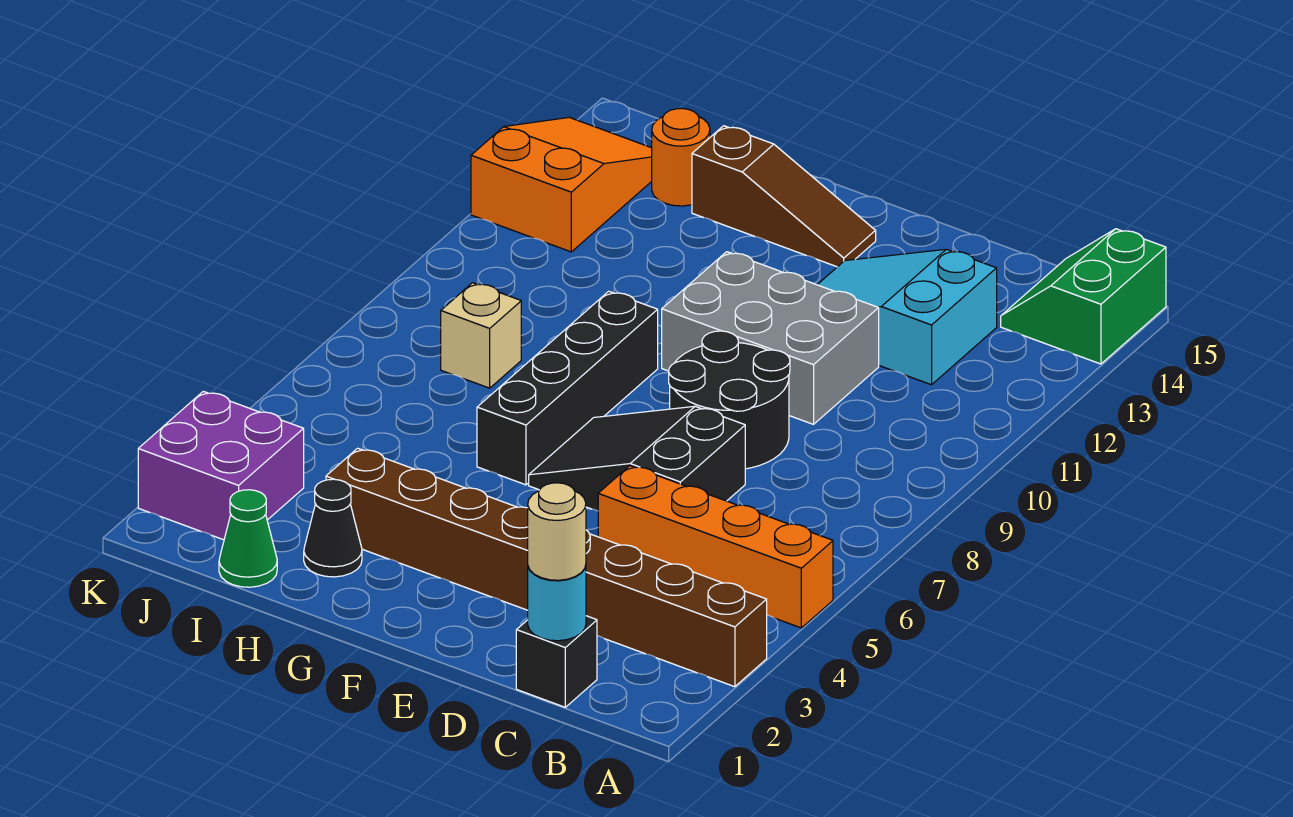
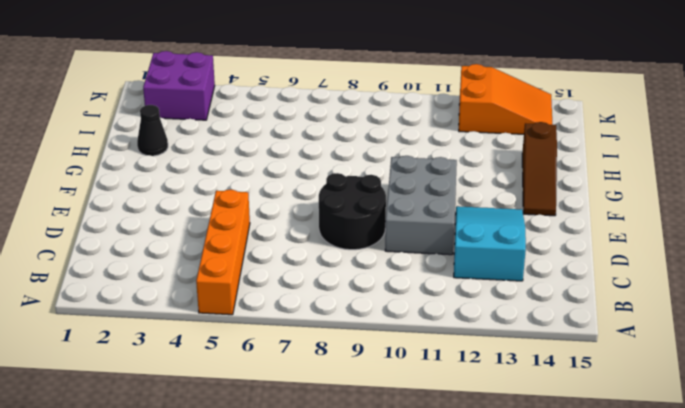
none -> brown brick A3:H3 level 1
none -> green slope A14:B15 level 1 top A
none -> black brick C1 level 1

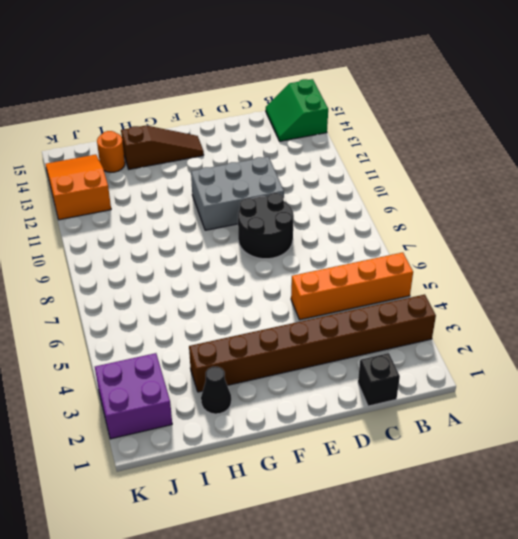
none -> cyan slope C12:E13 level 1 top C
none -> black slope D6:F7 level 1 top D
none -> black brick G6:G9 level 1

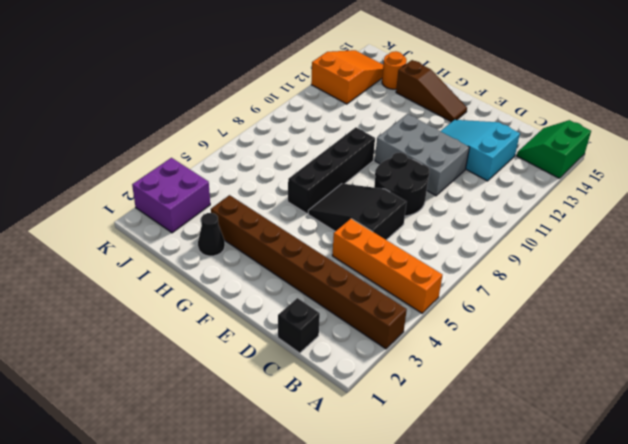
none -> green cone I1 level 1
none -> tan brick I8 level 1
none -> cyan round brick C1 level 2

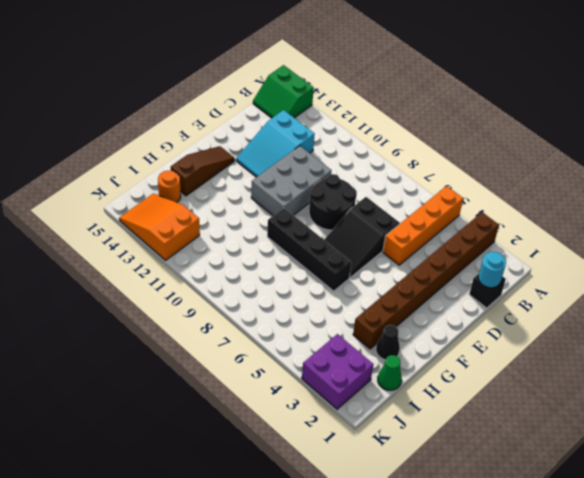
none -> tan brick I8 level 1
none -> tan round brick C1 level 3

